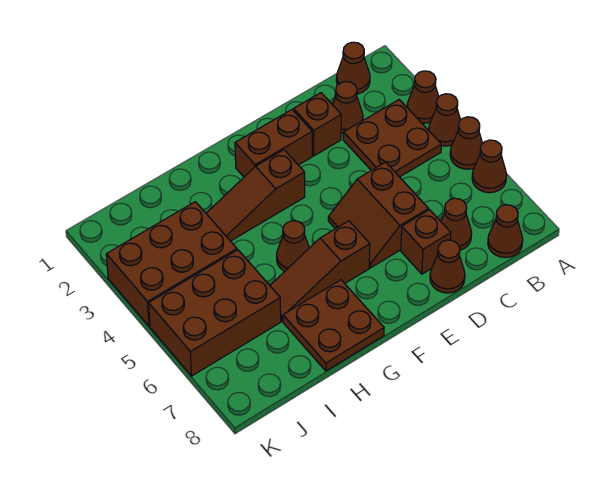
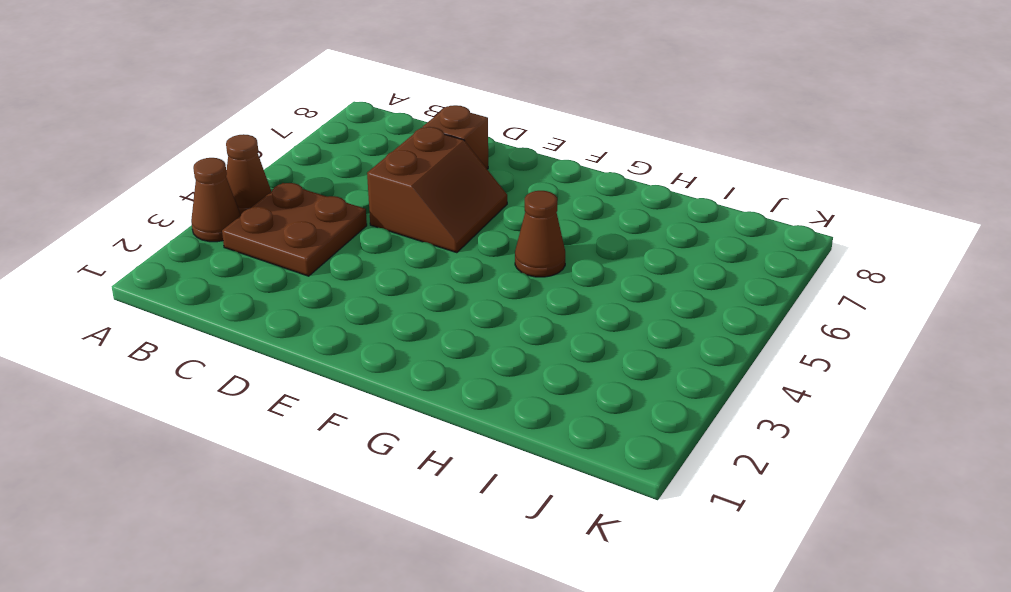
none -> brown cone A5 level 1
none -> brown cone A6 level 1
none -> brown cone B1 level 1

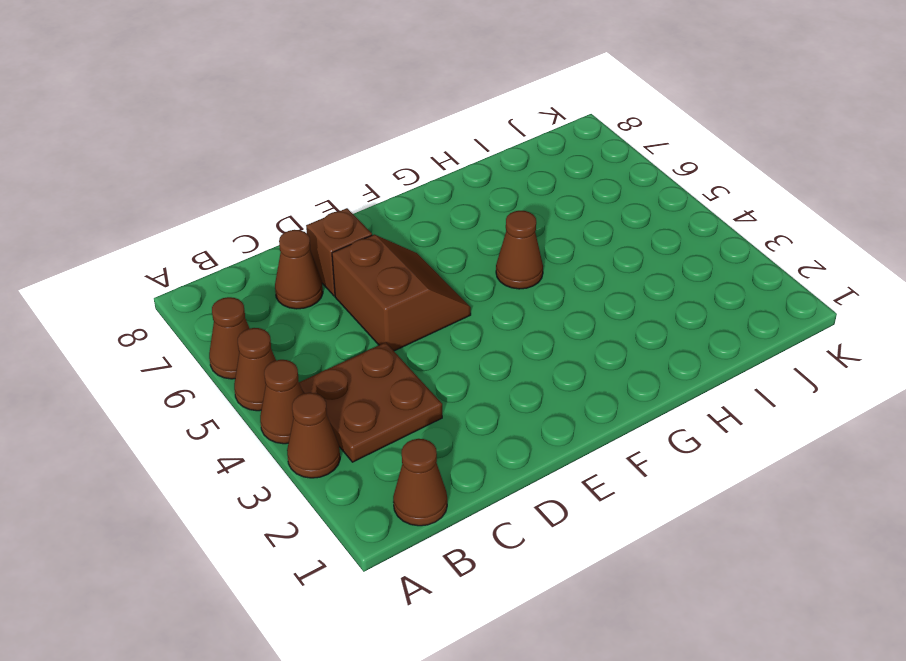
none -> brown cone B8 level 1
none -> brown cone C2 level 1
none -> brown brick D2 level 1

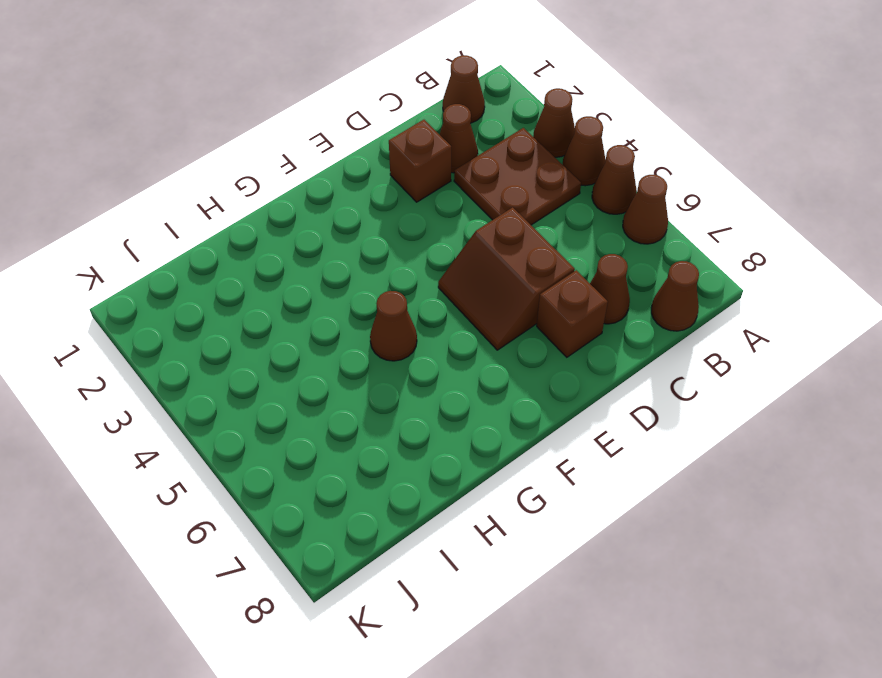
none -> brown cone D8 level 1
none -> brown brick E2:F2 level 1
none -> brown slope F3:H3 level 1 top F

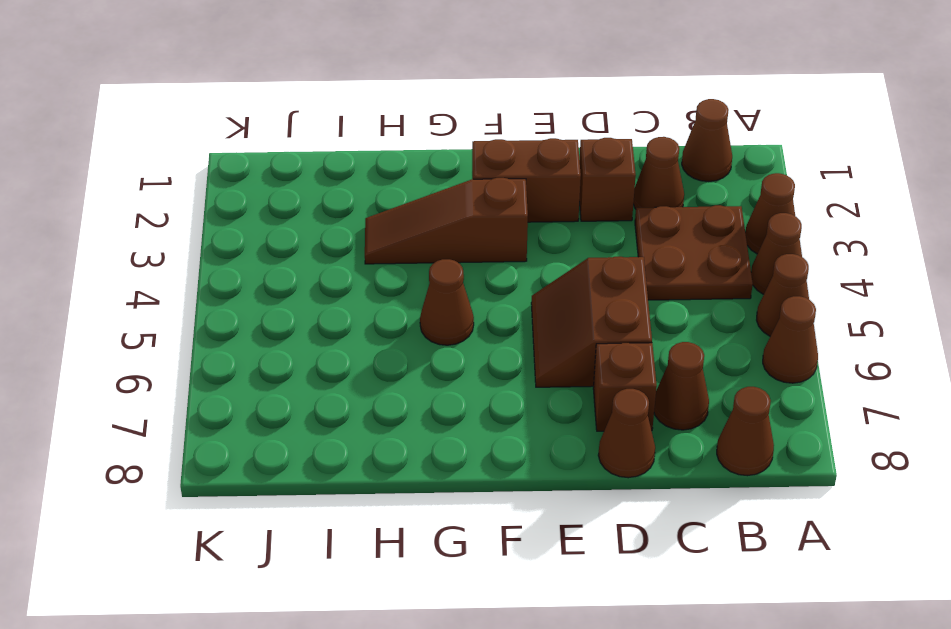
none -> brown slope F6:H6 level 1 top F
none -> brown plate G7:H8 level 1
none -> brown brick I3:K4 level 1

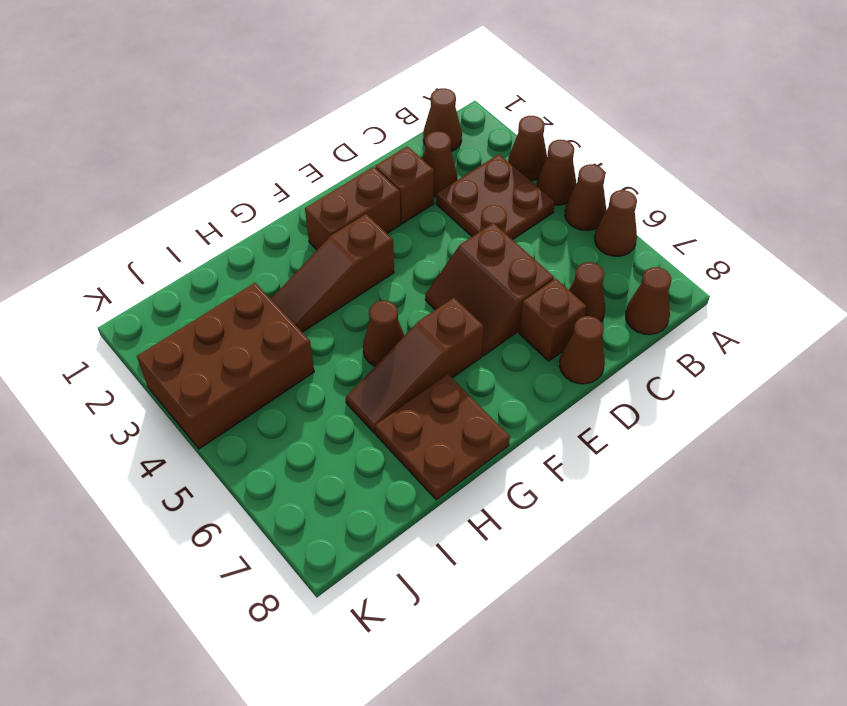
none -> brown brick I5:K6 level 1

